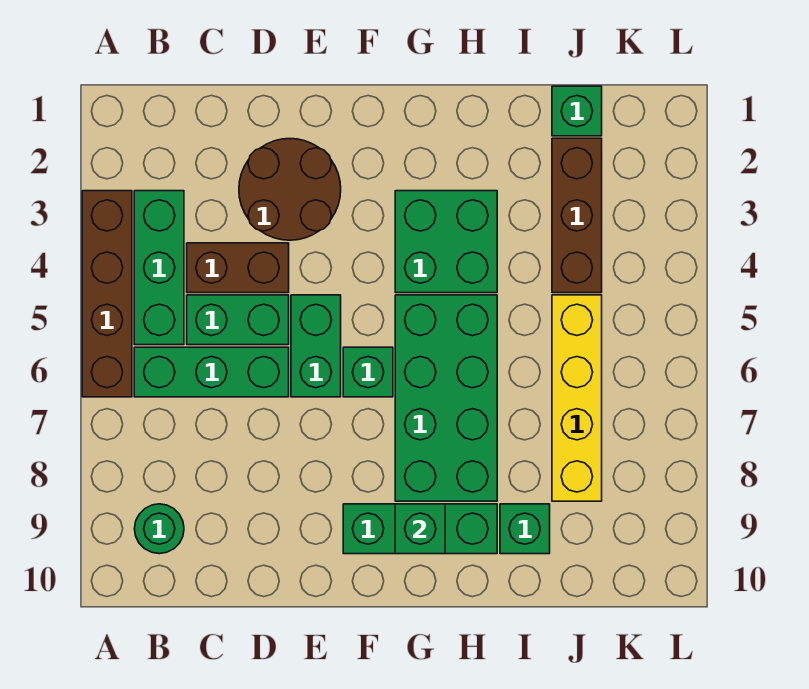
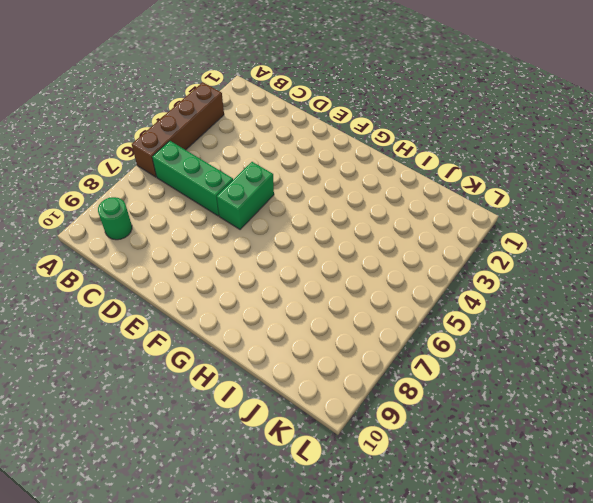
none -> green brick B3:B5 level 1
none -> brown brick C4:D4 level 1
none -> green brick C5:D5 level 1

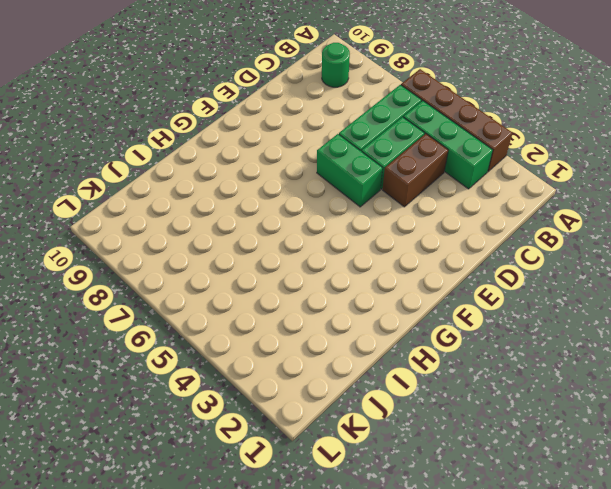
none -> brown round brick D2:E3 level 1
none -> green brick F6 level 1
none -> green brick F9:H9 level 1

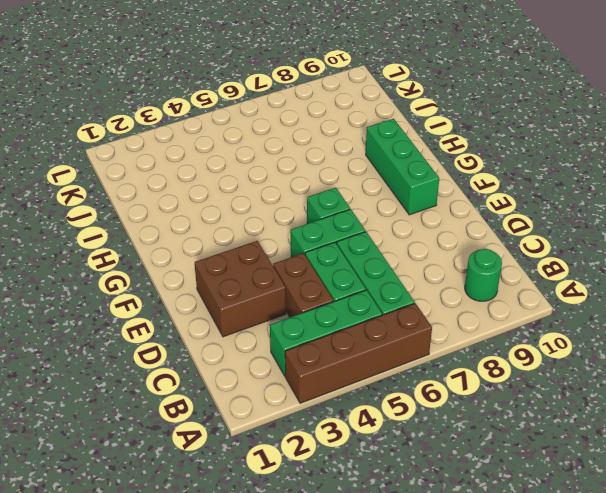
brown brick D2:E3 level 1 -> brown round brick D2:E3 level 1
none -> green brick G3:H4 level 1
none -> green brick G5:H8 level 1
none -> green brick I9 level 1

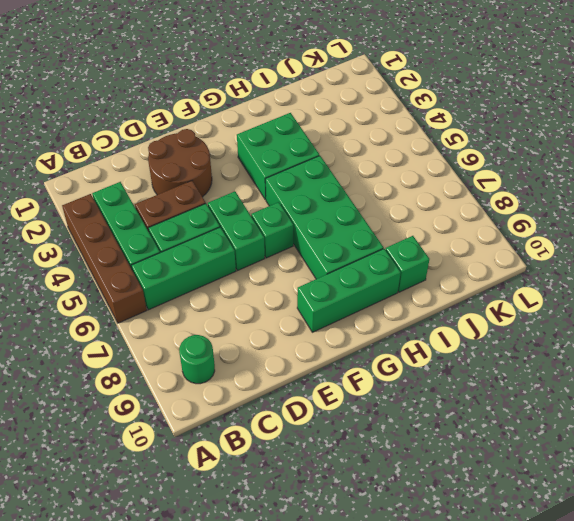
none -> green brick J1 level 1
none -> brown brick J2:J4 level 1
none -> yellow brick J5:J8 level 1

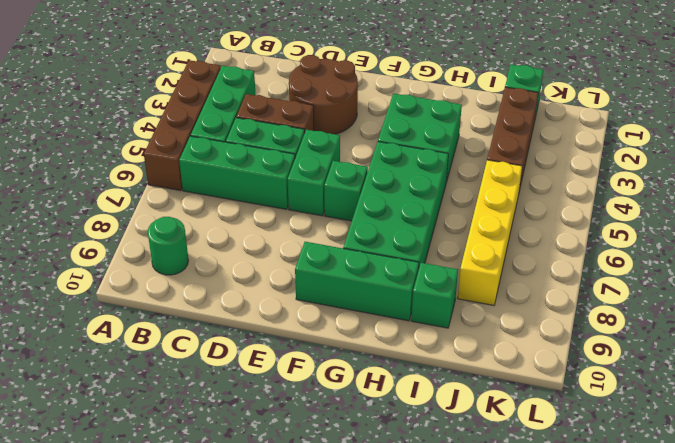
none -> green brick G9 level 2

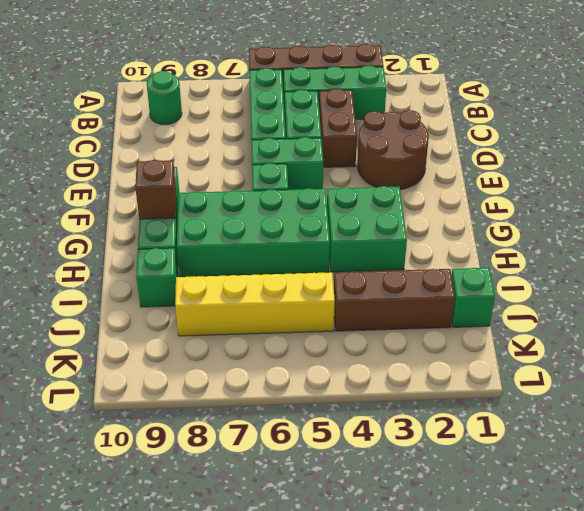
brown brick G9 level 2 -> green brick G9 level 2

